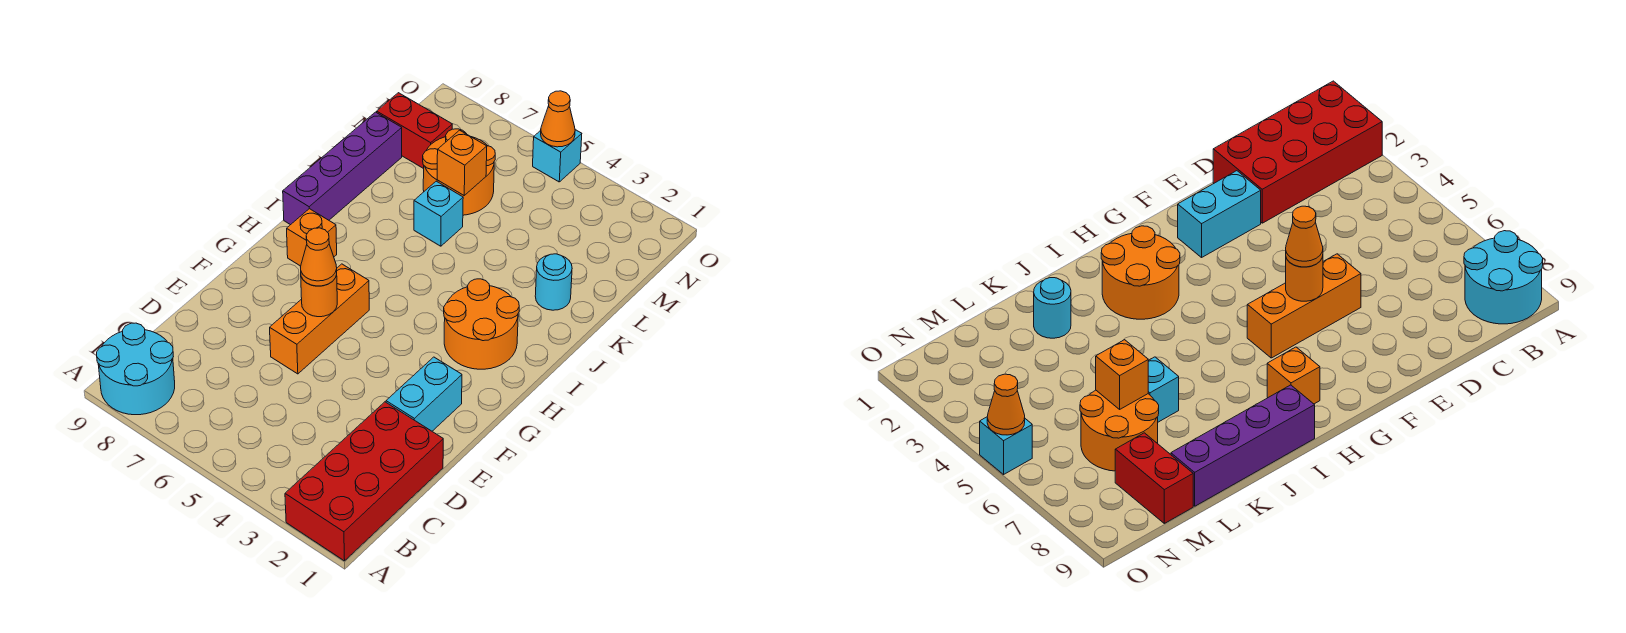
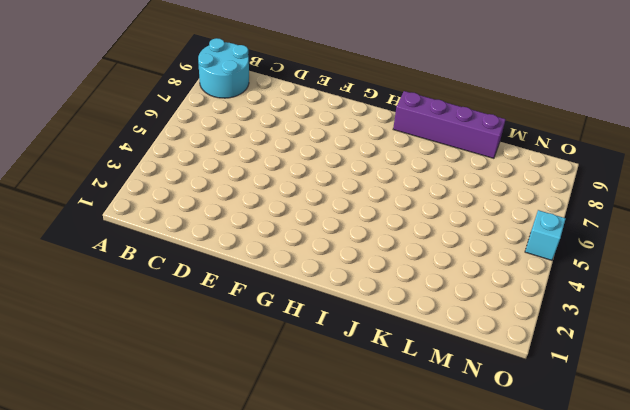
none -> red brick A1:D2 level 1
none -> cyan brick E2:F2 level 1
none -> orange brick E6:G6 level 1

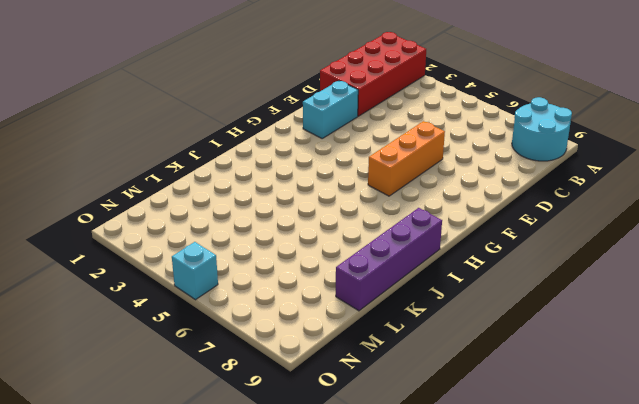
none -> orange round brick H2:I3 level 1
none -> orange brick H8 level 1
none -> cyan round brick K2 level 1

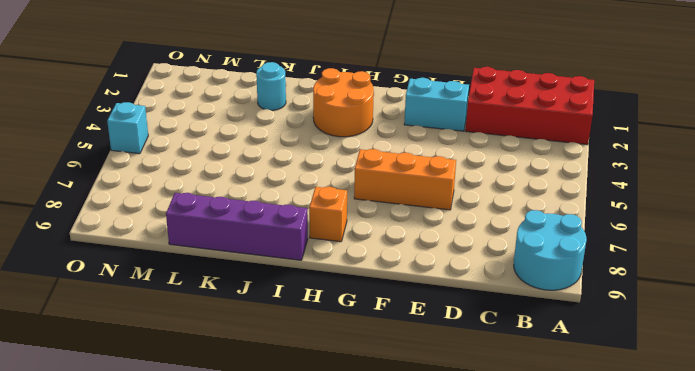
none -> cyan brick K6 level 1
none -> orange round brick L6:M7 level 1
none -> red brick M8:M9 level 1

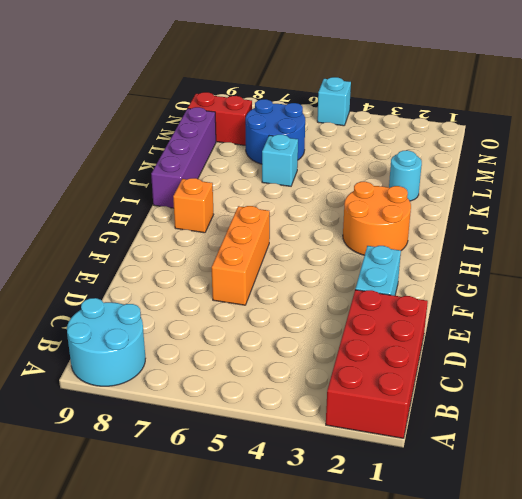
blue round brick L6:M7 level 1 -> orange round brick L6:M7 level 1
none -> orange round brick F6 level 2
none -> orange brick L6 level 2
none -> orange cone O5 level 2

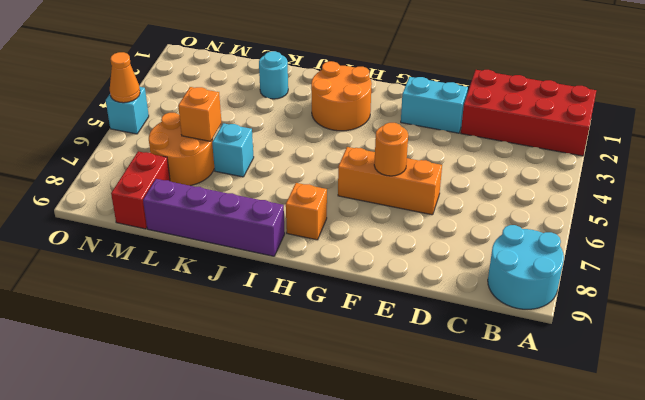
none -> orange cone F6 level 3

